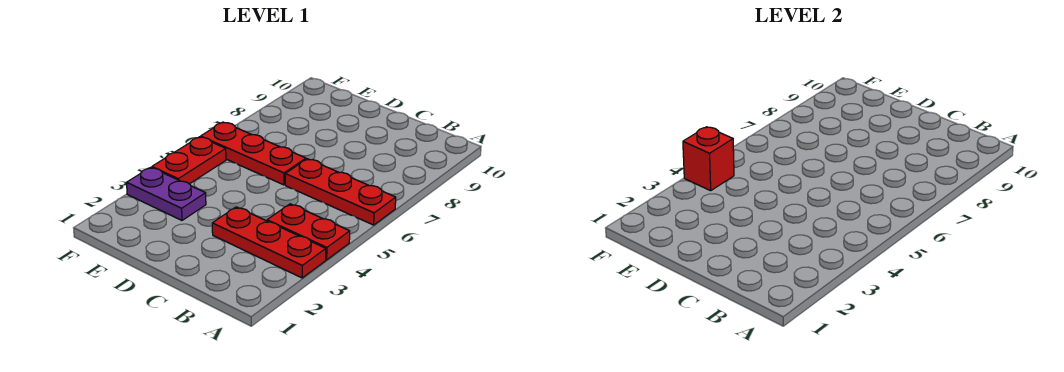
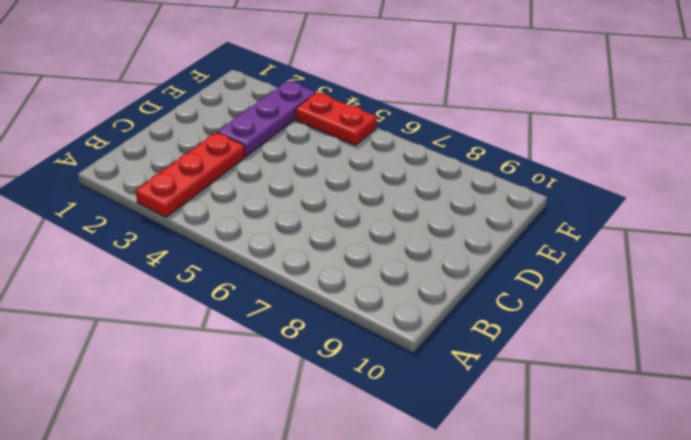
purple plate D3:F3 level 1 -> purple plate E3:F3 level 1
none -> red plate A4:B4 level 1
none -> red plate A6:C6 level 1

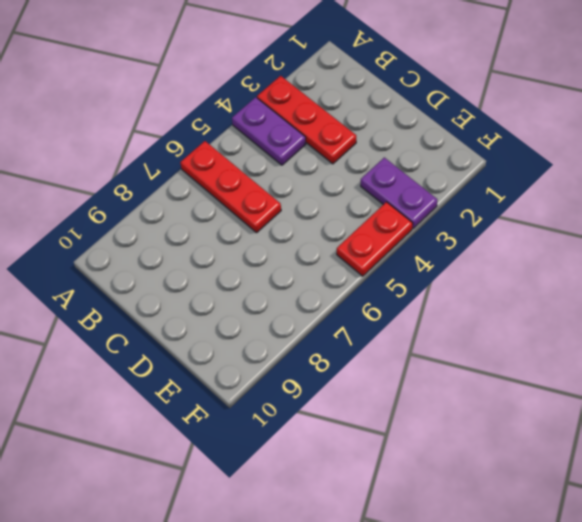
purple plate A4:B4 level 1 -> red plate A4:B4 level 1
none -> red plate D6:F6 level 1
none -> red brick F4 level 2

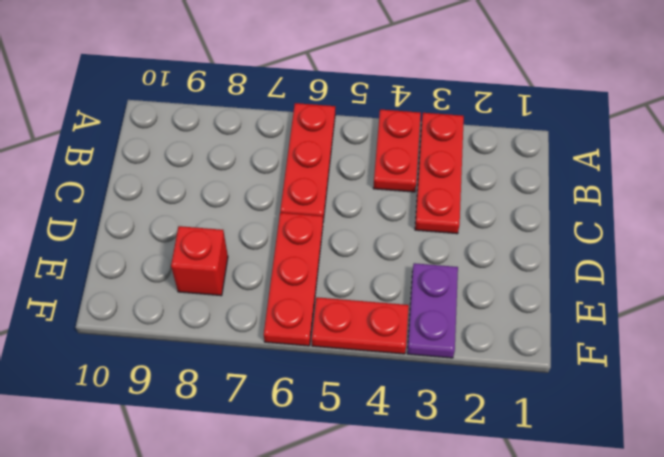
red brick E8 level 1 -> red brick F4 level 2

